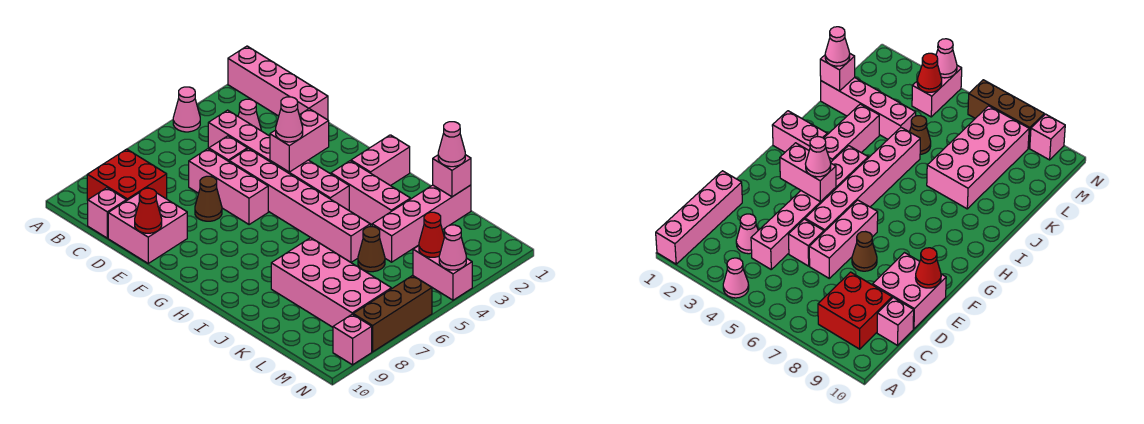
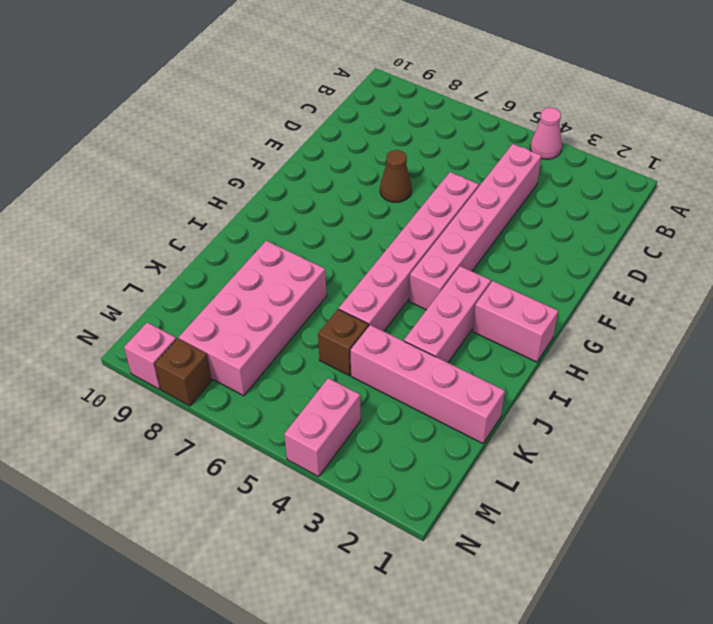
brown brick K5 level 1 -> brown cone K5 level 1
brown brick N8 level 1 -> brown brick N6:N8 level 1
none -> pink brick A1:D1 level 1
none -> red brick B8:C9 level 1
none -> pink cone C3 level 1

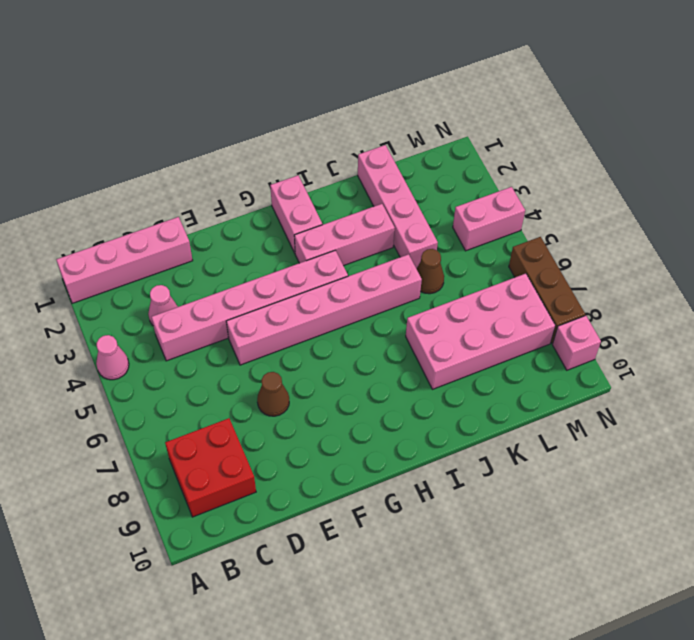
none -> pink brick C10 level 1
none -> pink brick D5 level 1
none -> pink brick D6:F6 level 1

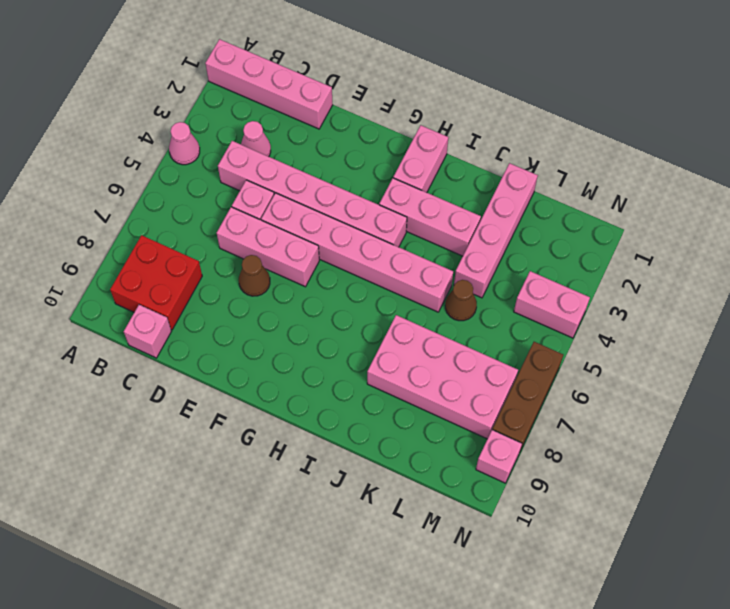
none -> pink brick D9:E10 level 1
none -> red cone E10 level 2
none -> pink brick F3:F4 level 2

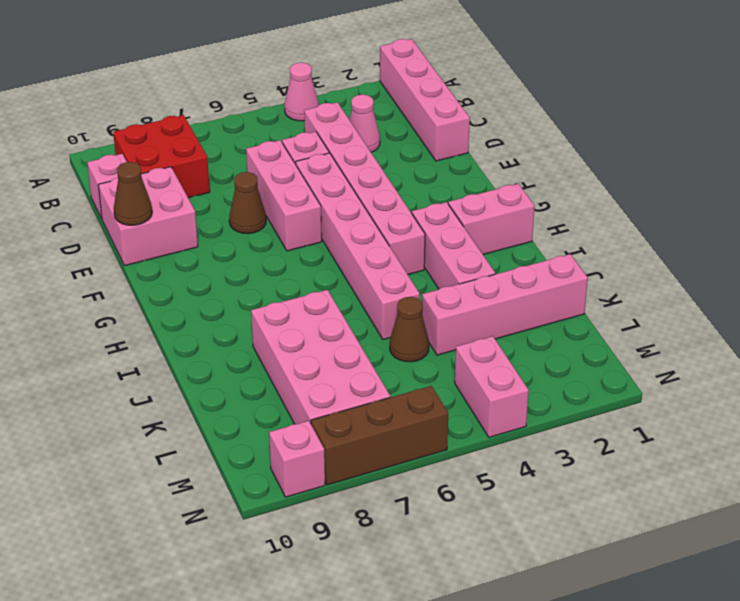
brown cone E10 level 2 -> red cone E10 level 2
none -> pink brick F3:F4 level 2
none -> pink brick K1 level 2
none -> red cone M4 level 2

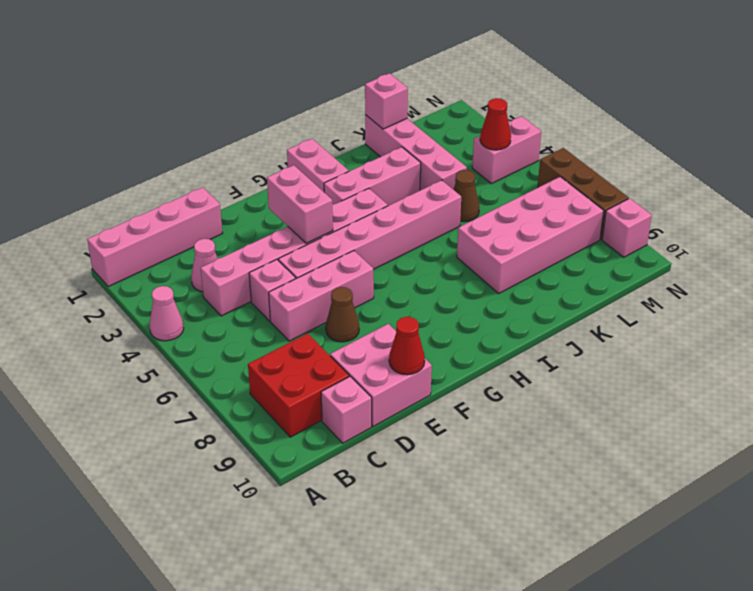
none -> pink cone N4 level 2
none -> pink cone F4 level 3
none -> pink cone K1 level 3

